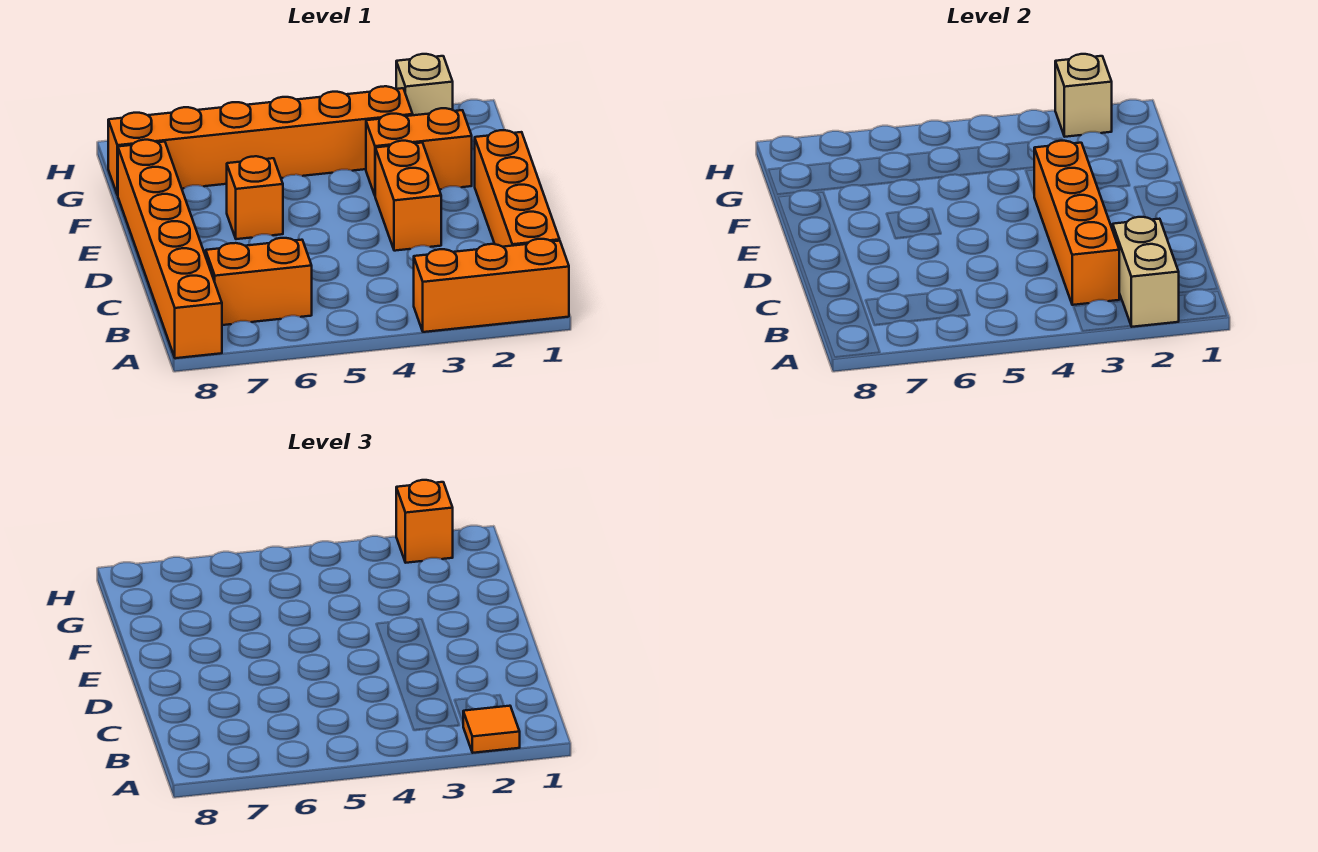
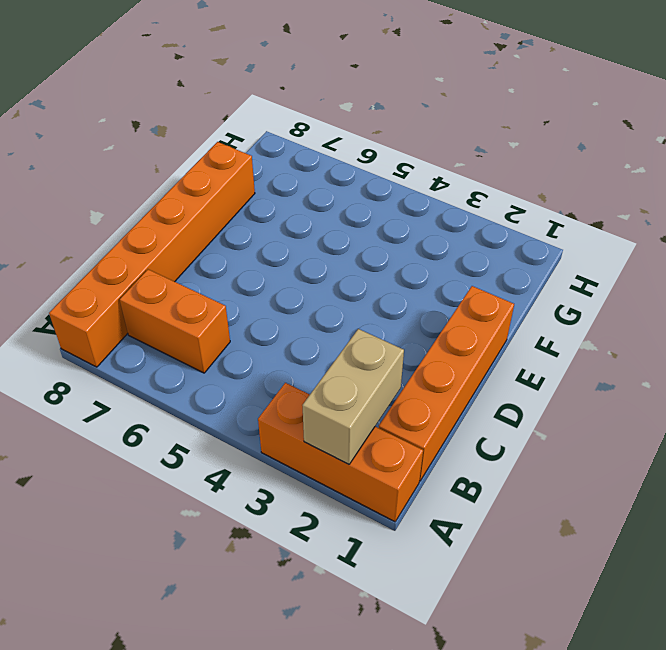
none -> orange brick D3:E3 level 1
none -> orange brick E6 level 1
none -> orange brick F2:F3 level 1

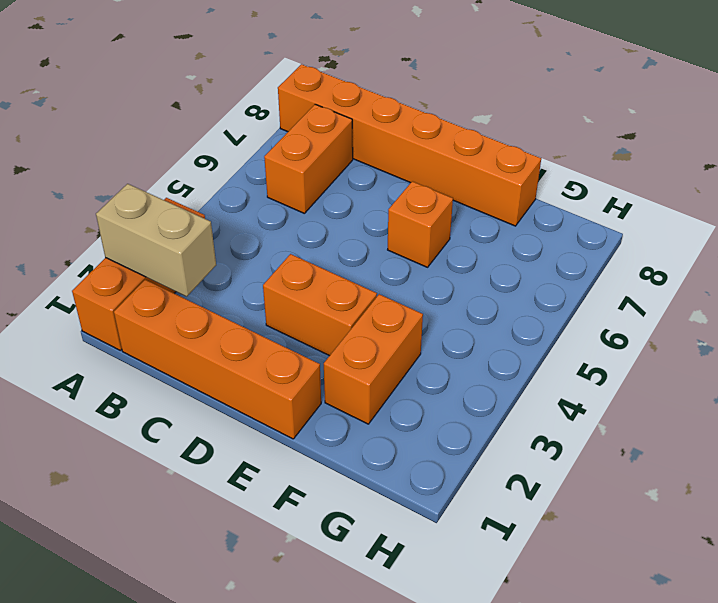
none -> orange brick G3:G8 level 1
none -> tan brick H2 level 1
none -> orange brick B3:E3 level 2

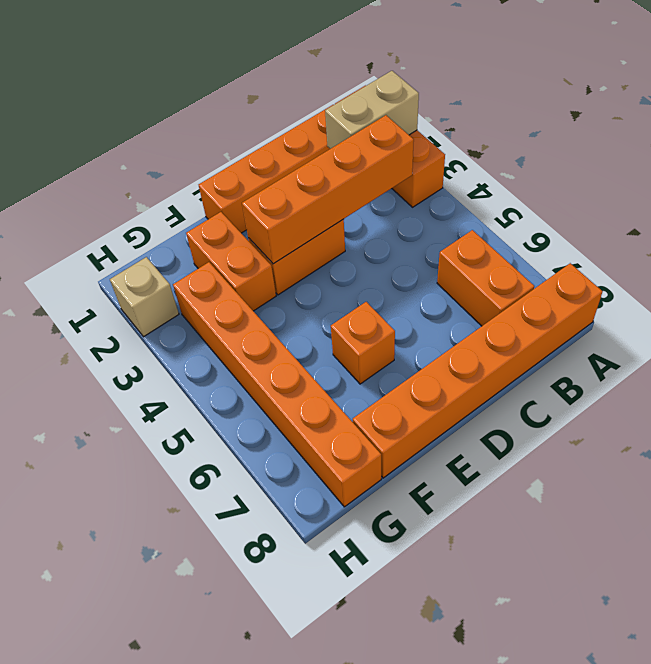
none -> tan brick H2 level 2
none -> orange tile A2 level 3
none -> orange brick H2 level 3

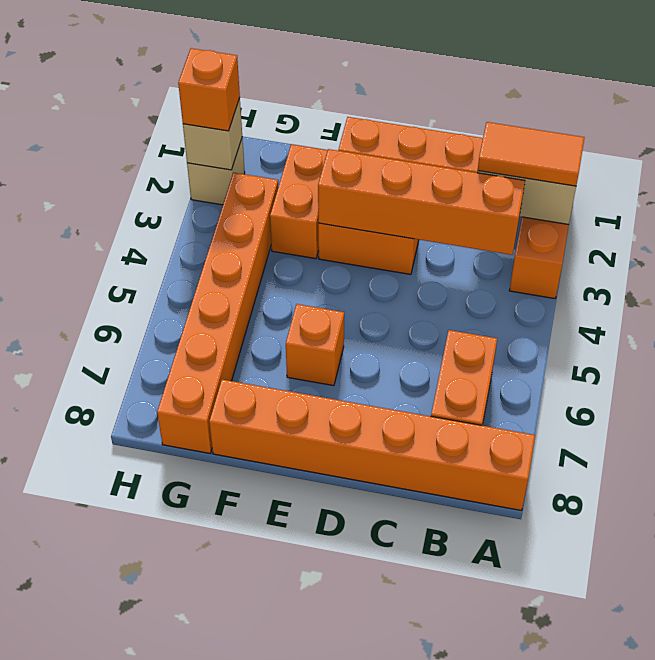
orange tile A2:B2 level 3 -> orange tile A2 level 3

